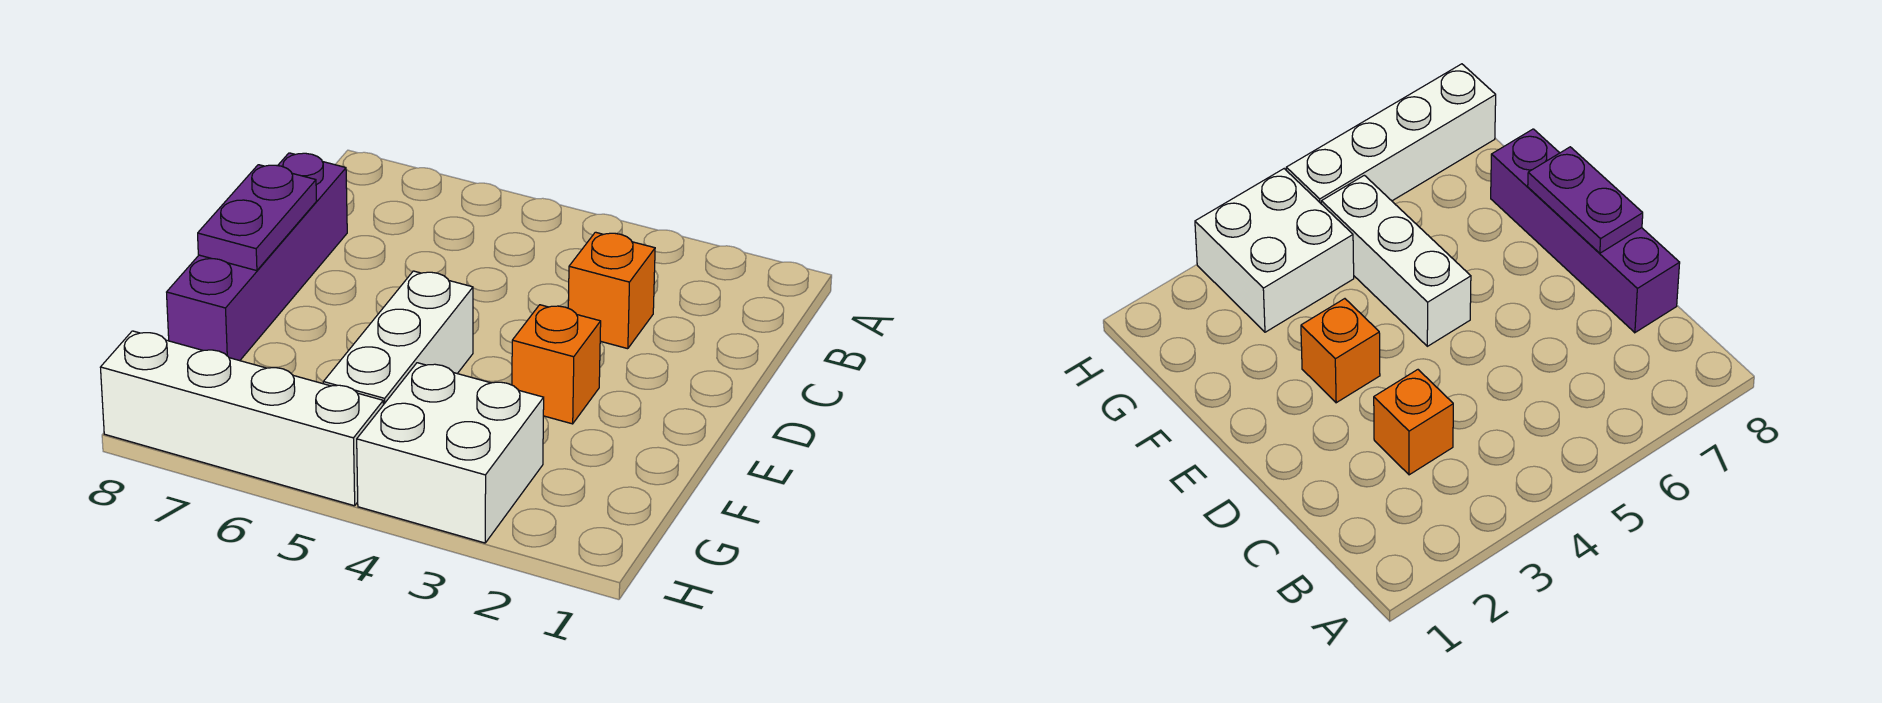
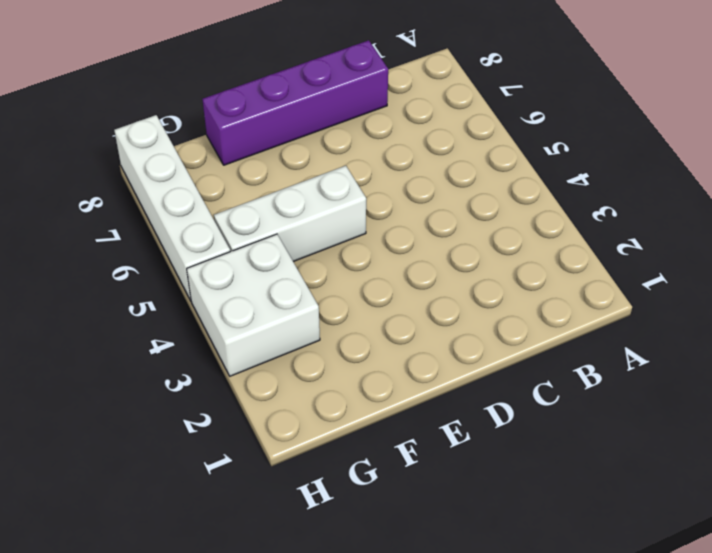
none -> orange brick C3 level 1
none -> orange brick E3 level 1

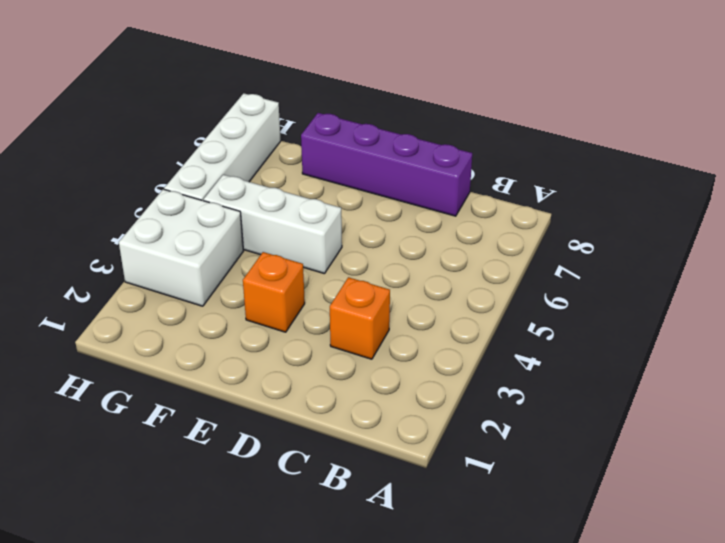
none -> purple plate D8:E8 level 2

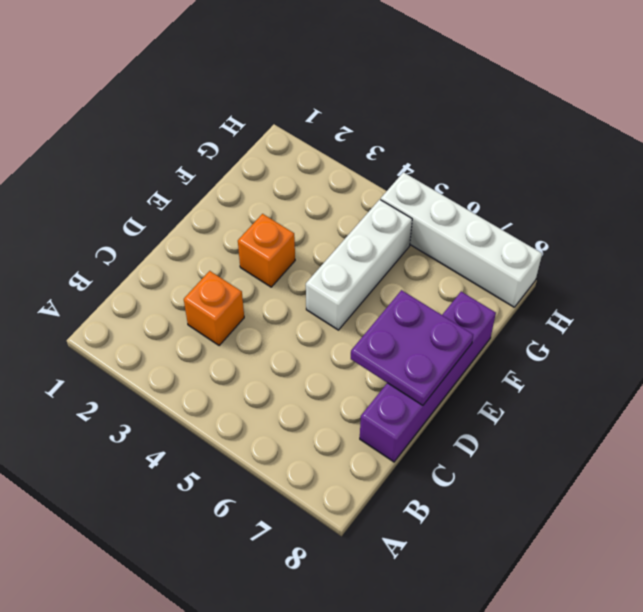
purple plate D7:E8 level 2 -> purple plate D8:E8 level 2
none -> white brick G3:H4 level 1

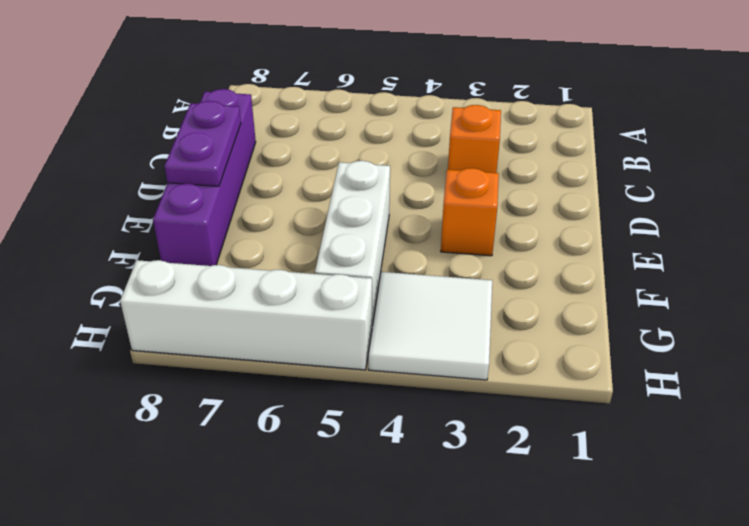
white tile G3:H4 level 1 -> white brick G3:H4 level 1

